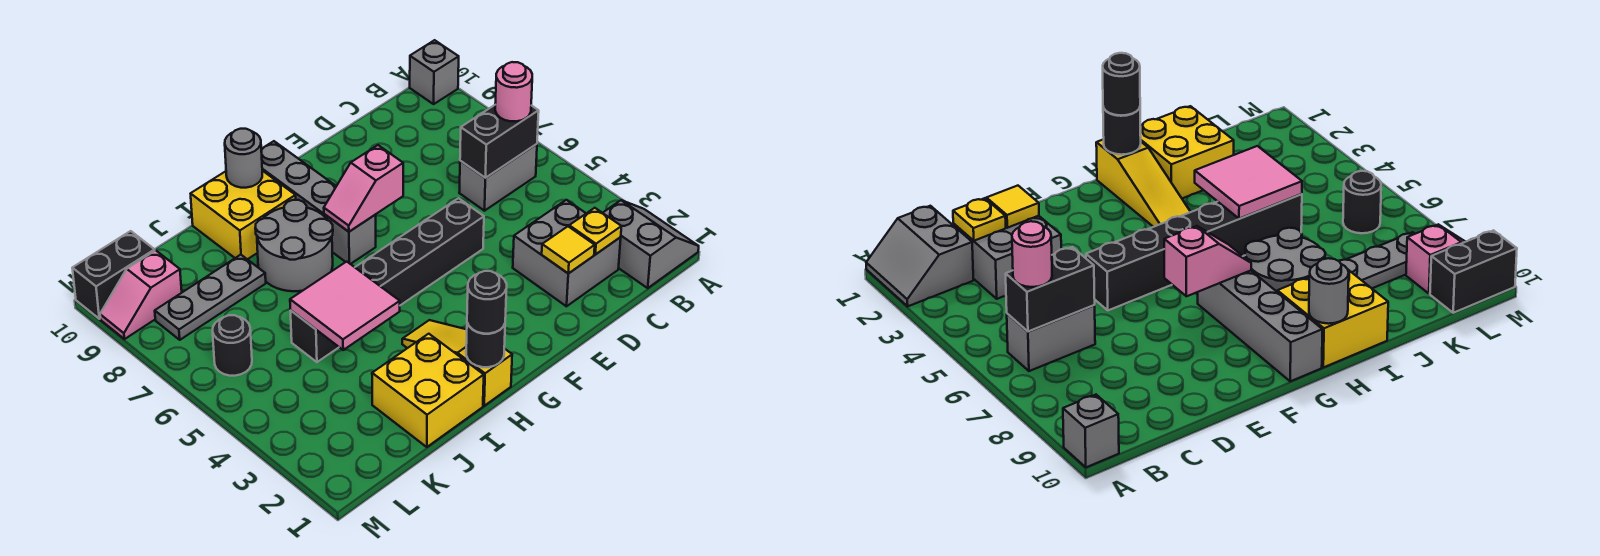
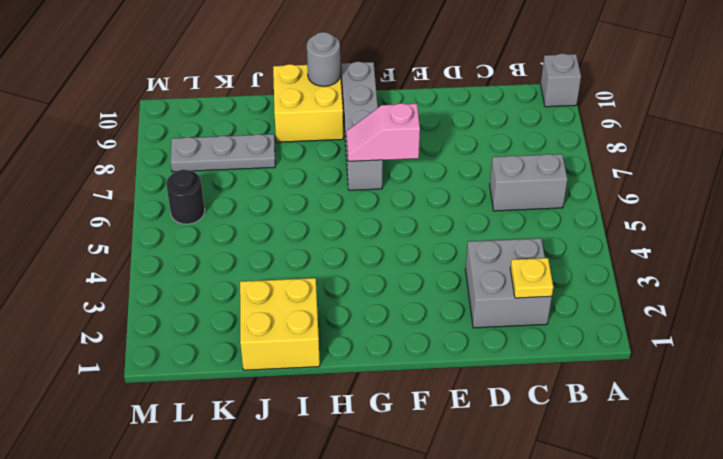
none -> grey slope A1:B2 level 1 top B
none -> black brick E5:J5 level 1
none -> yellow slope H1:H3 level 1 top 1

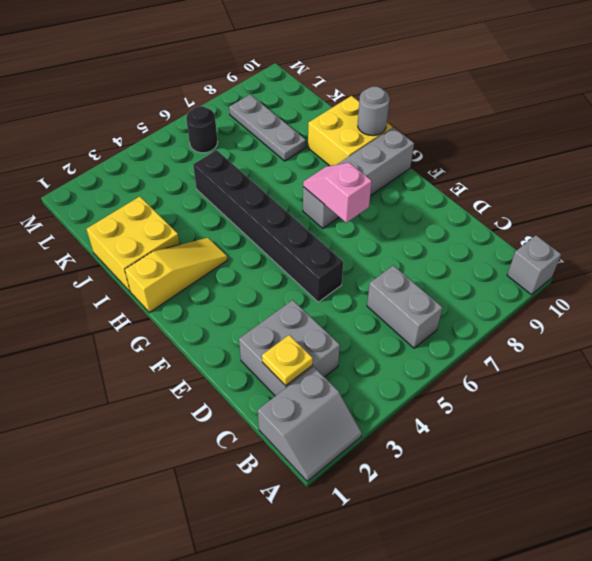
none -> grey round brick H7:I8 level 1
none -> pink slope L9:M9 level 1 top L
none -> black brick L10:M10 level 1

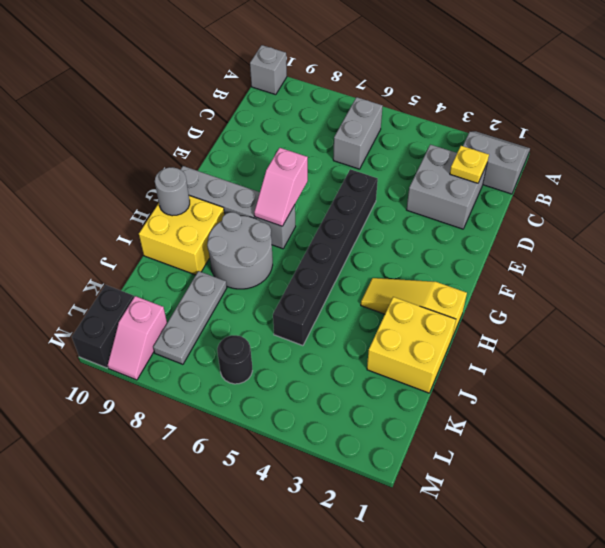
none -> black brick B6:C6 level 2
none -> yellow tile D2 level 2
none -> black round brick H1 level 2

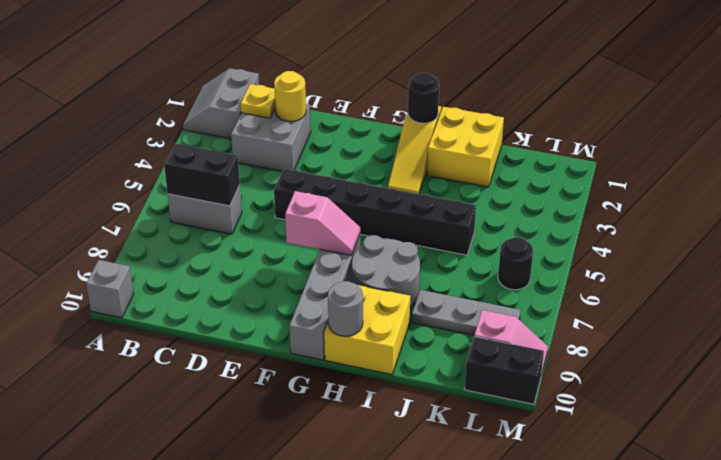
yellow round brick D2 level 2 -> yellow tile D2 level 2
none -> pink tile I4:J5 level 2
none -> pink round brick B6 level 3
none -> black round brick H1 level 3

